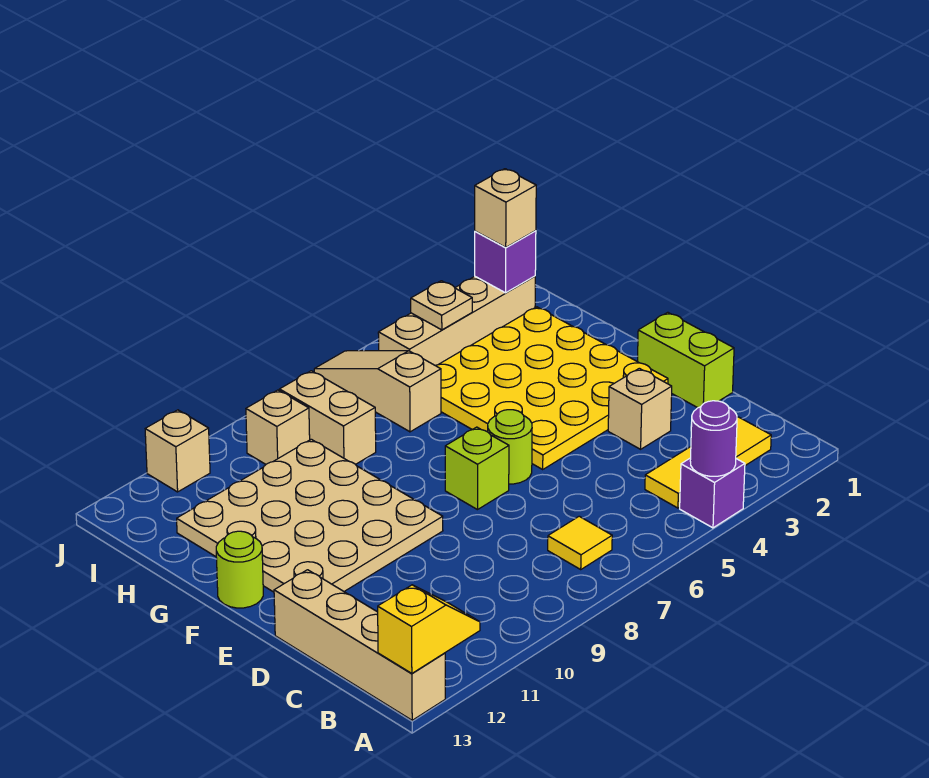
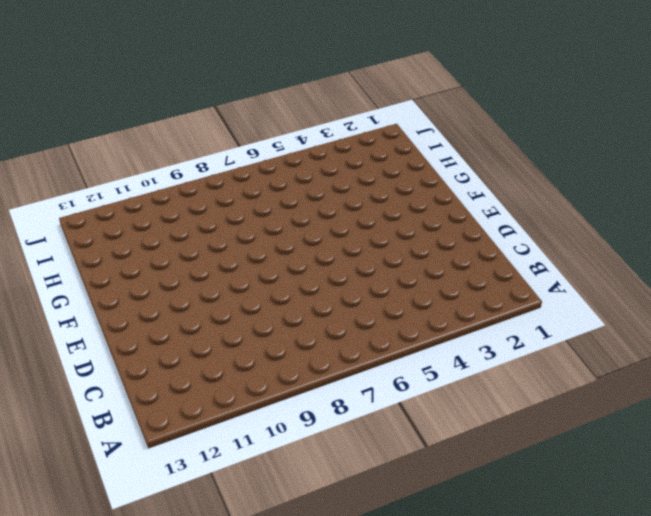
none -> purple brick A4 level 1
none -> tan brick A13:D13 level 1
none -> yellow tile B2:B4 level 1

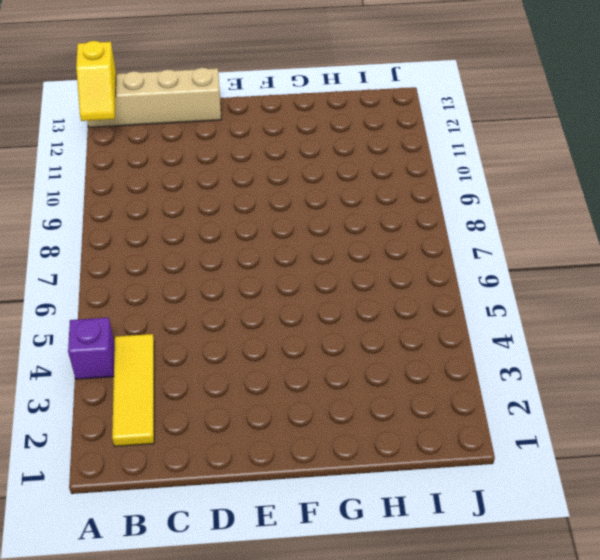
none -> yellow tile B7 level 1
none -> lime brick D1:E1 level 1
none -> tan brick D3 level 1

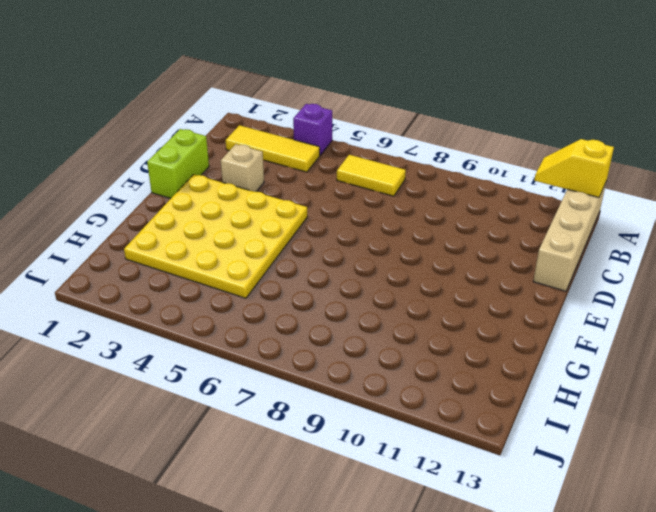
yellow tile B6:B7 level 1 -> yellow tile B7 level 1
none -> lime round brick E6 level 1
none -> lime brick E7 level 1
none -> tan plate E9:H12 level 1

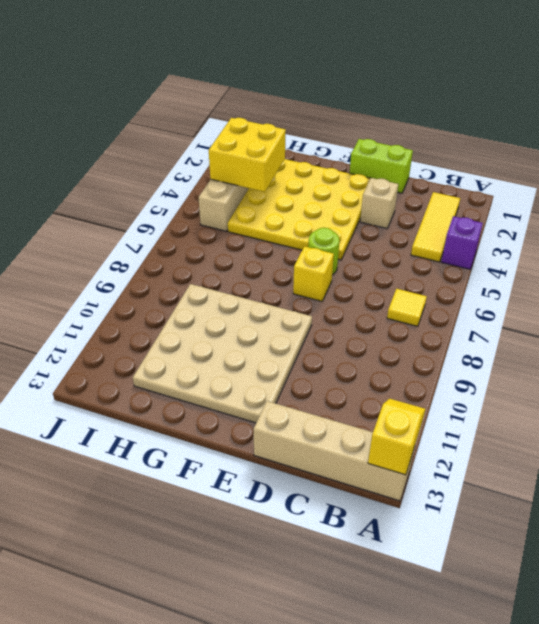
yellow brick E7 level 1 -> lime brick E7 level 1
yellow brick H3:I4 level 2 -> tan plate I4 level 2
none -> lime round brick F13 level 1
none -> tan slope H6:J6 level 1 top H
none -> tan brick H8:I8 level 1

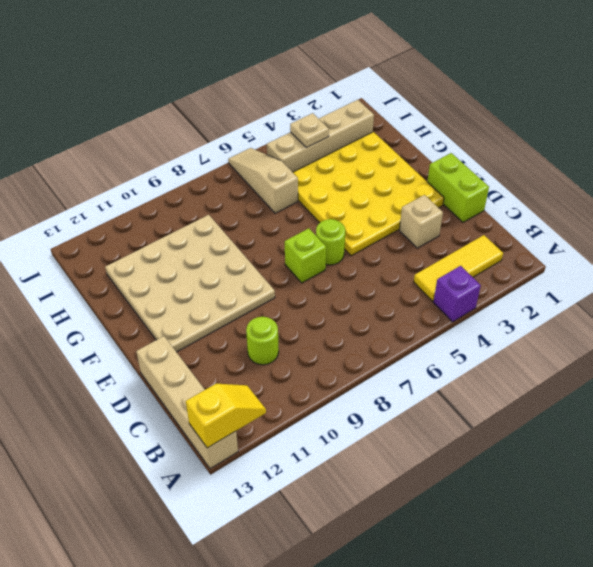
lime round brick C10 level 1 -> lime round brick F13 level 1
none -> yellow tile B7 level 1
none -> tan brick H8:I8 level 1
none -> tan brick I9 level 1

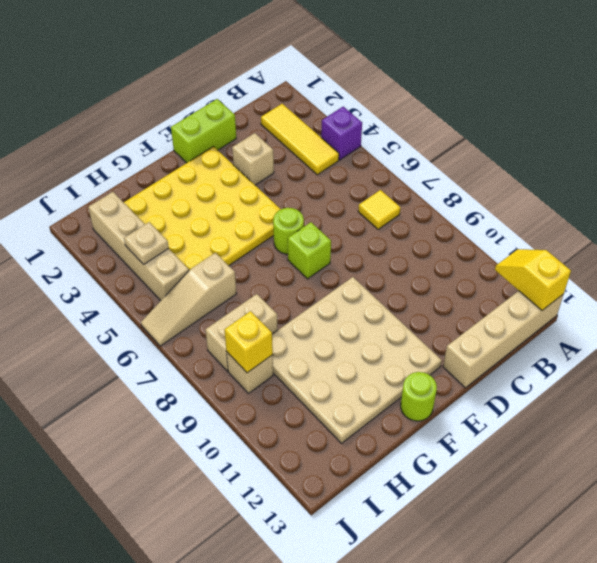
yellow brick I9 level 2 -> none
none -> tan brick J11 level 1
none -> purple round brick A4 level 2
none -> purple brick I2 level 2

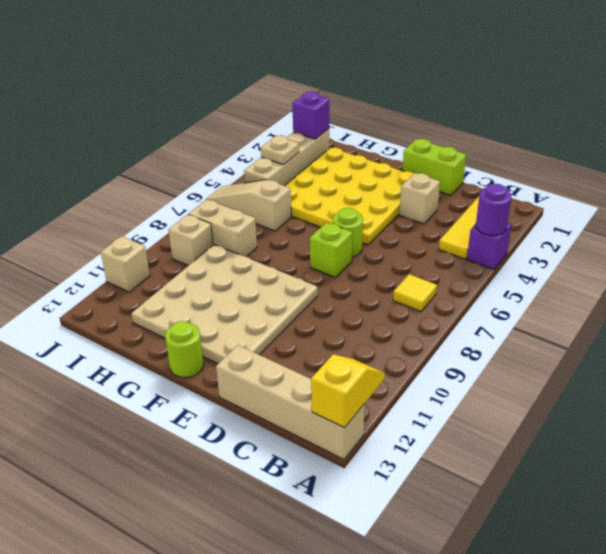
none -> tan brick I2 level 3

